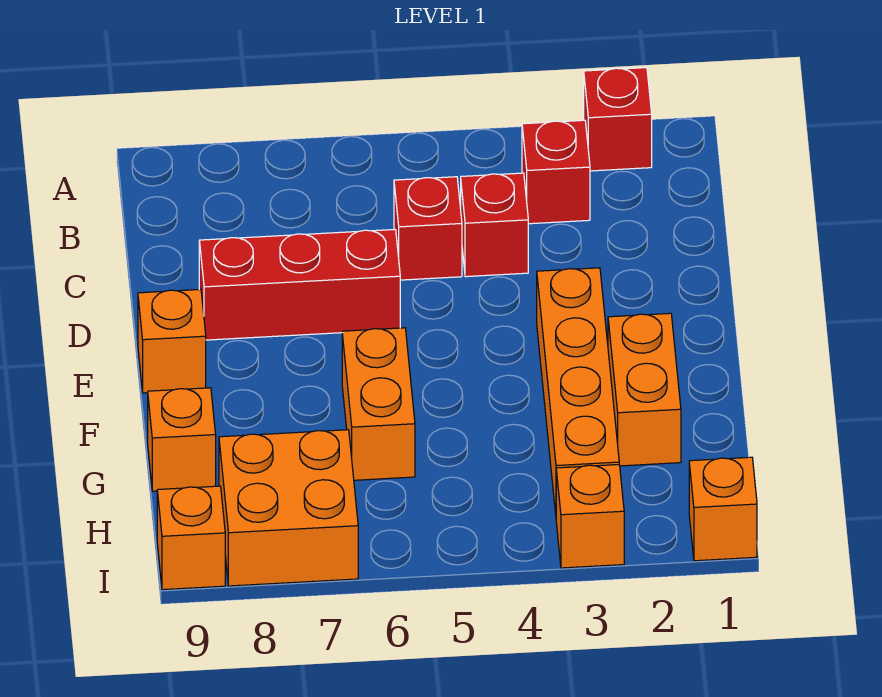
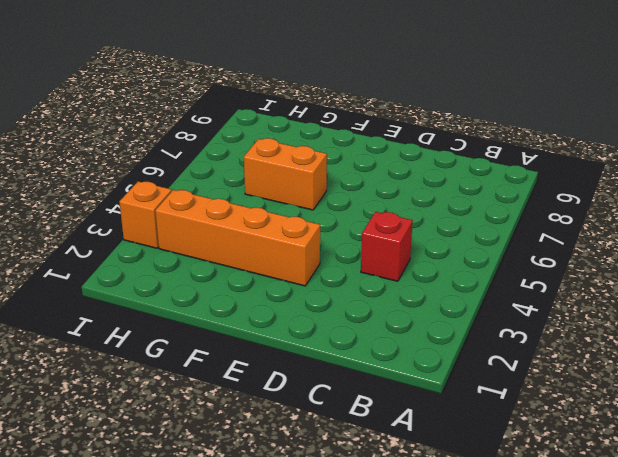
none -> red brick A2 level 1
none -> red brick B3 level 1
none -> red brick C5 level 1

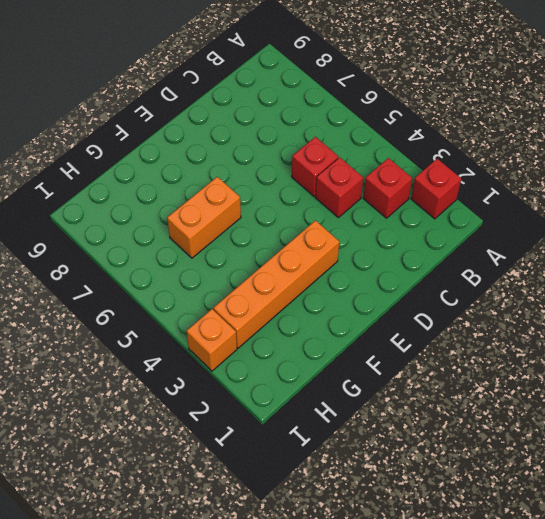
none -> red brick D6:D8 level 1
none -> orange brick E9 level 1
none -> orange brick F2:G2 level 1

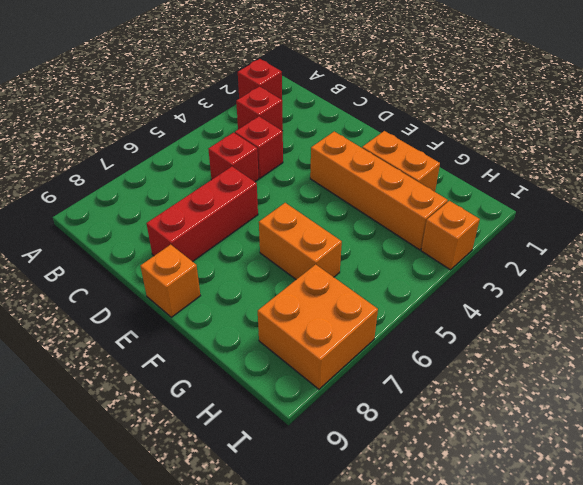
none -> orange brick G9 level 1
none -> orange brick I1 level 1
none -> orange brick I9 level 1

